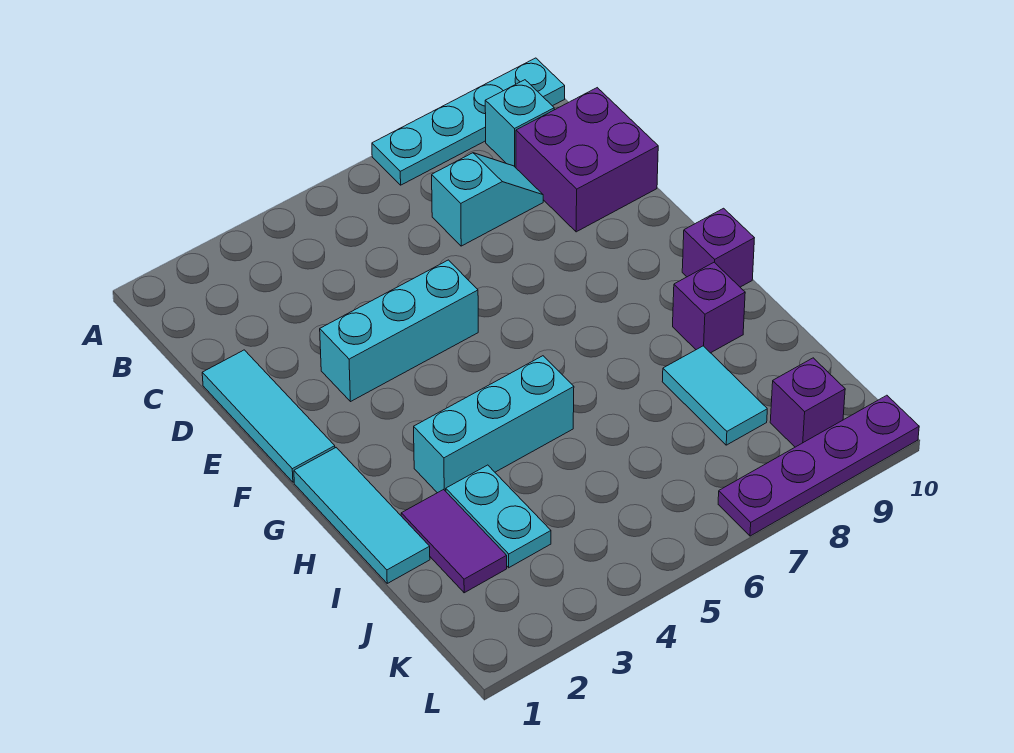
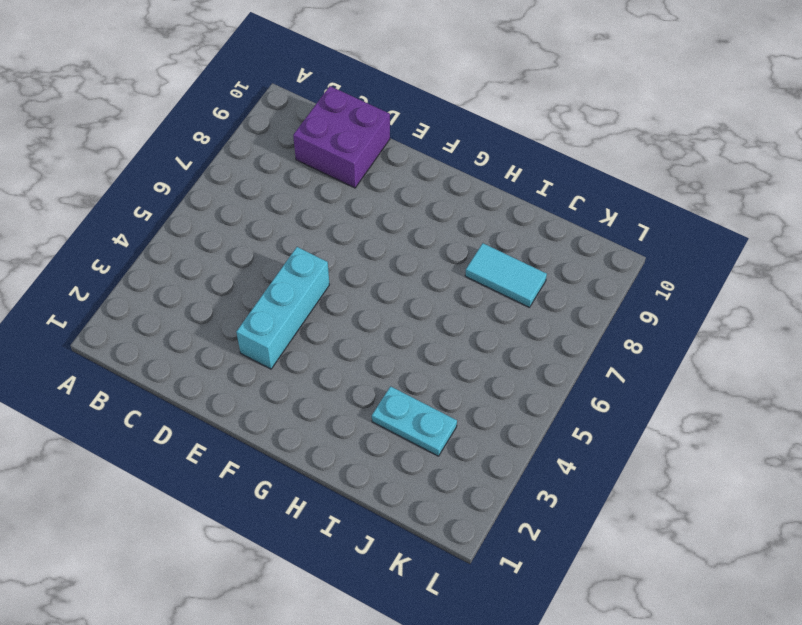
none -> cyan plate A7:A10 level 1
none -> cyan brick B9 level 1
none -> cyan slope C7:C8 level 1 top 7

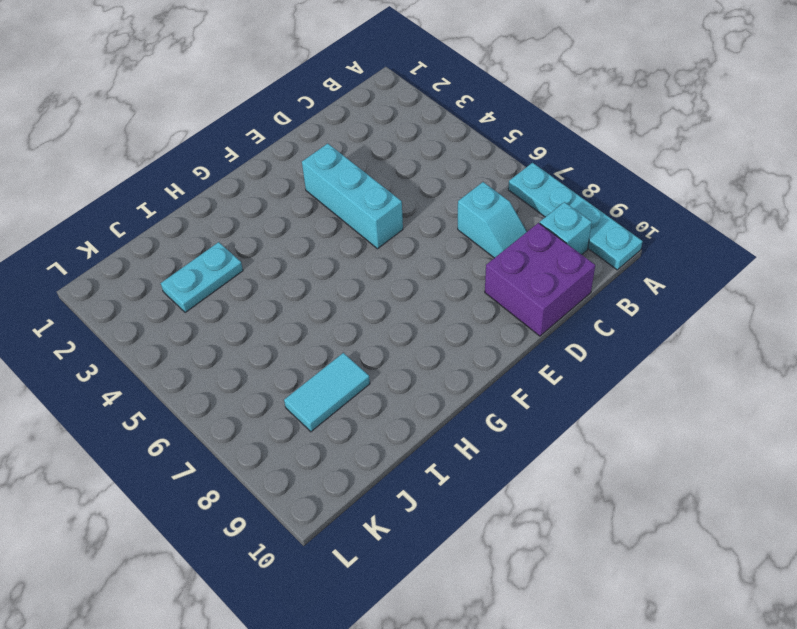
none -> cyan tile D1:F1 level 1
none -> cyan tile G1:I1 level 1
none -> purple brick G10 level 1

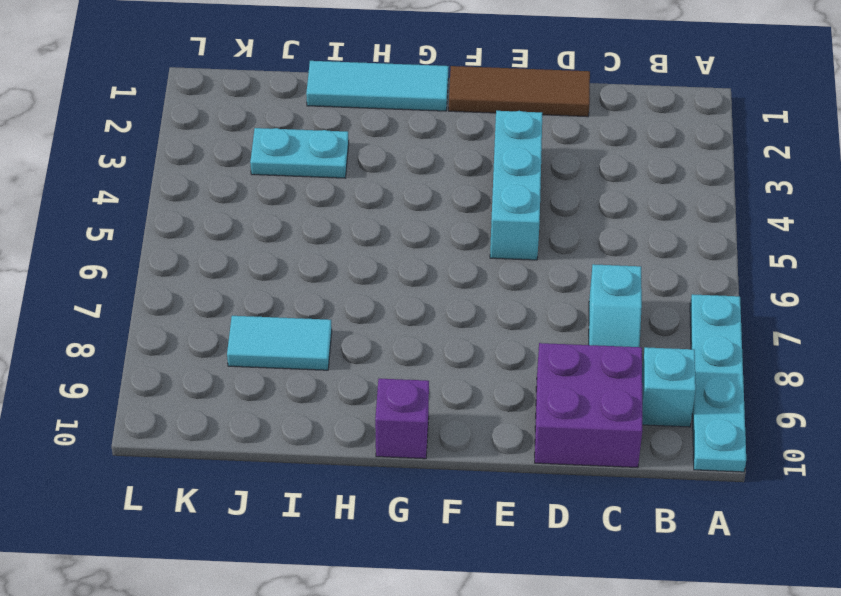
brown tile D1:F1 level 1 -> cyan tile D1:F1 level 1
none -> cyan brick H3:H5 level 1
none -> purple brick H9 level 1
none -> purple tile I2:J2 level 1

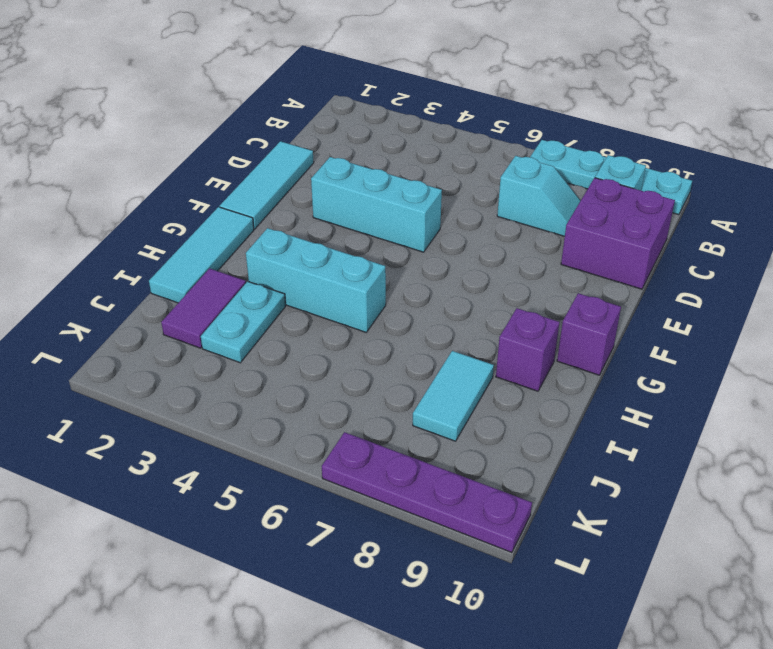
none -> purple brick K9 level 1

